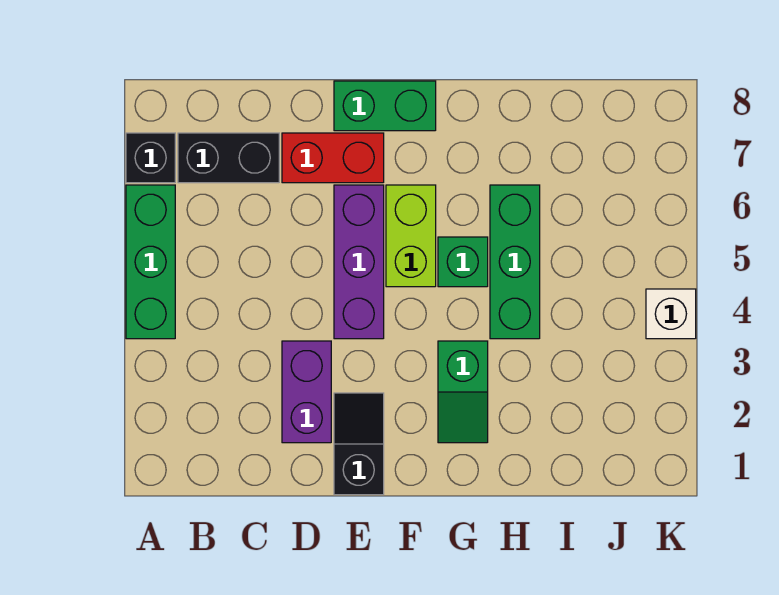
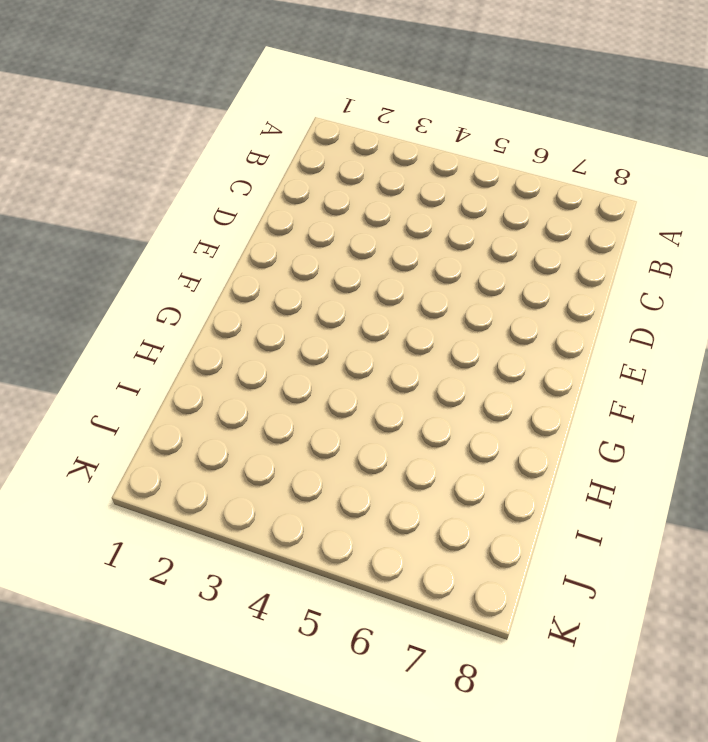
none -> green brick A4:A6 level 1
none -> black brick A7 level 1
none -> black brick B7:C7 level 1

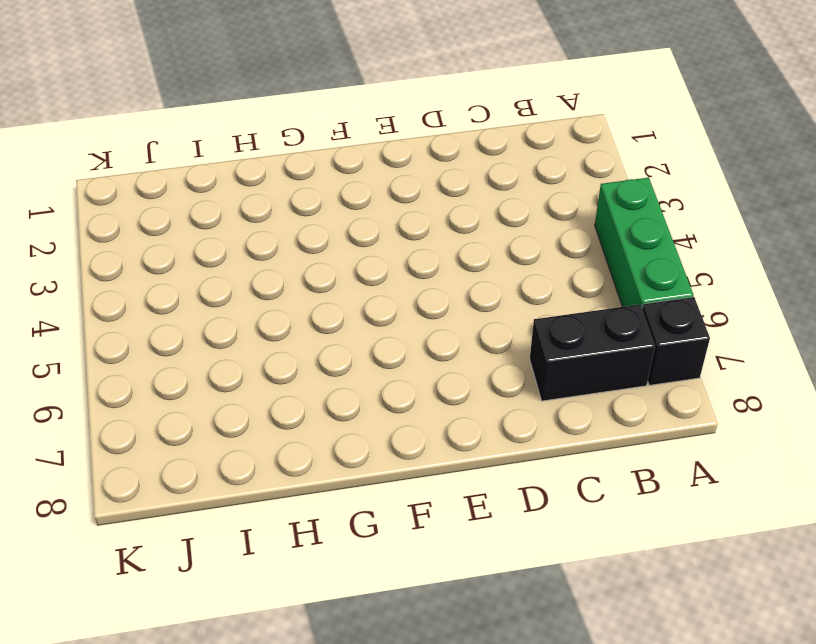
none -> purple brick D2:D3 level 1
none -> red brick D7:E7 level 1
none -> black slope E1:E2 level 1 top 1

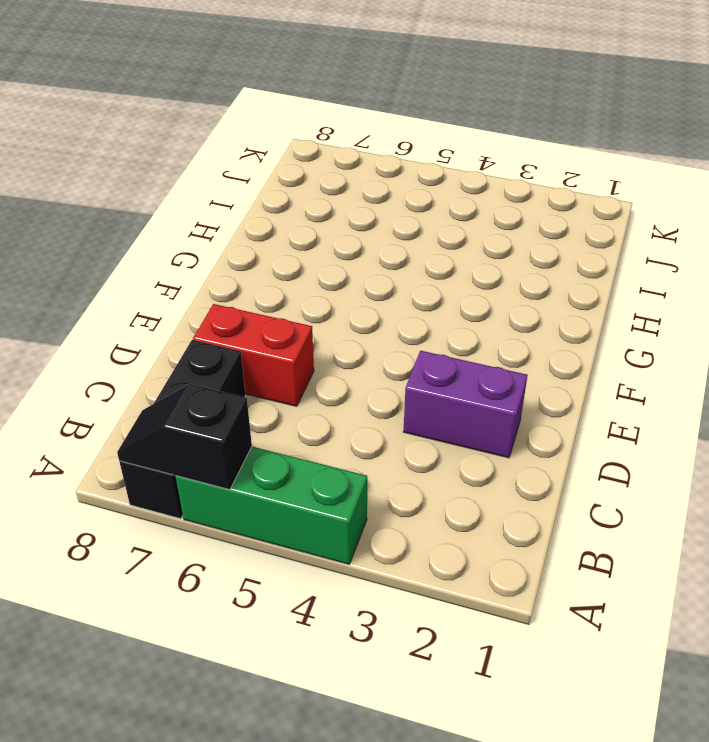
black slope A6:A7 level 2 top 6 -> black slope E1:E2 level 1 top 1
red brick D6:D7 level 1 -> red brick D7:E7 level 1
none -> purple brick E4:E6 level 1
none -> green brick E8:F8 level 1
none -> lime brick F5:F6 level 1

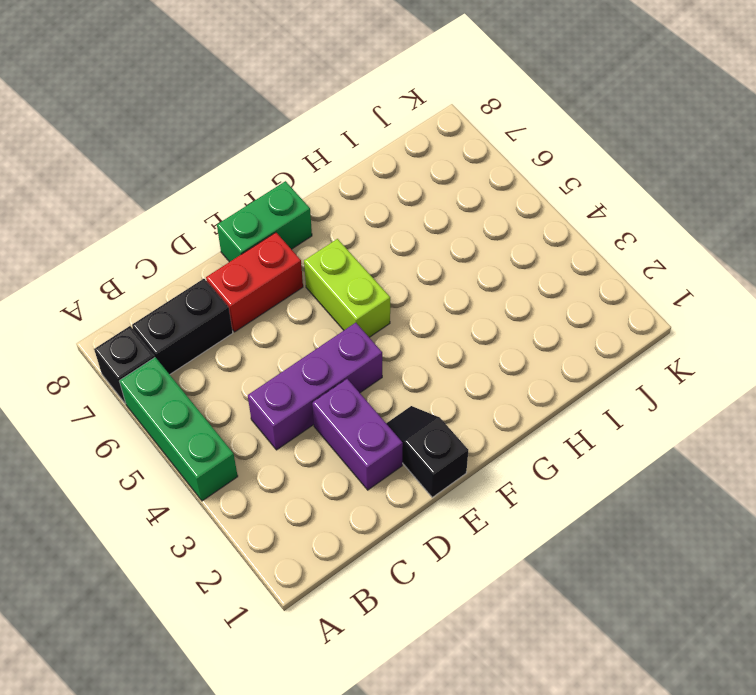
purple brick C4:E4 level 1 -> purple brick E4:E6 level 1
none -> green slope G2:G3 level 1 top 3
none -> green brick G5 level 1
none -> green brick H4:H6 level 1

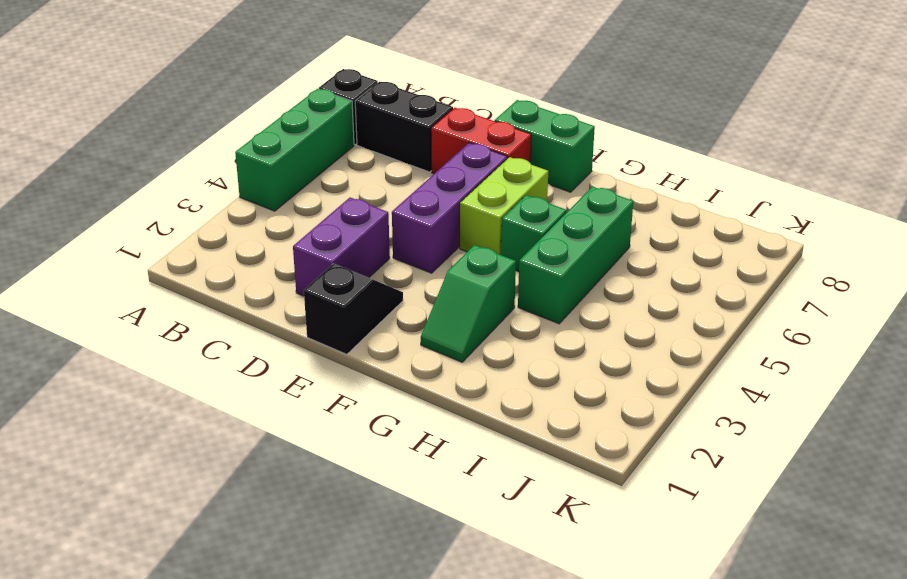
none -> white brick K4 level 1

